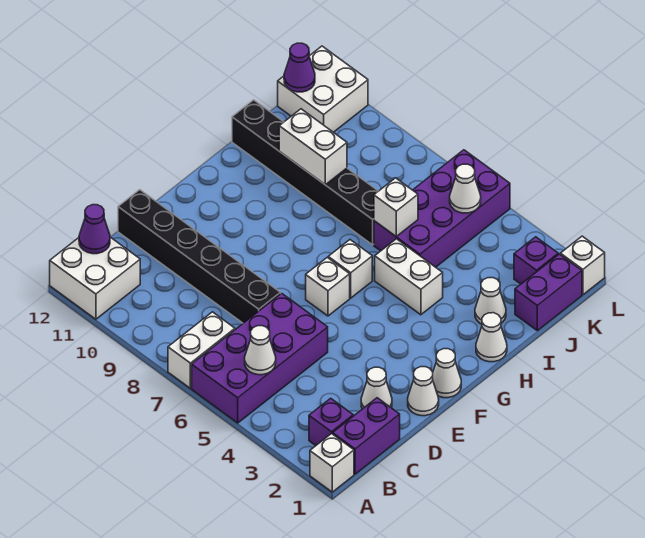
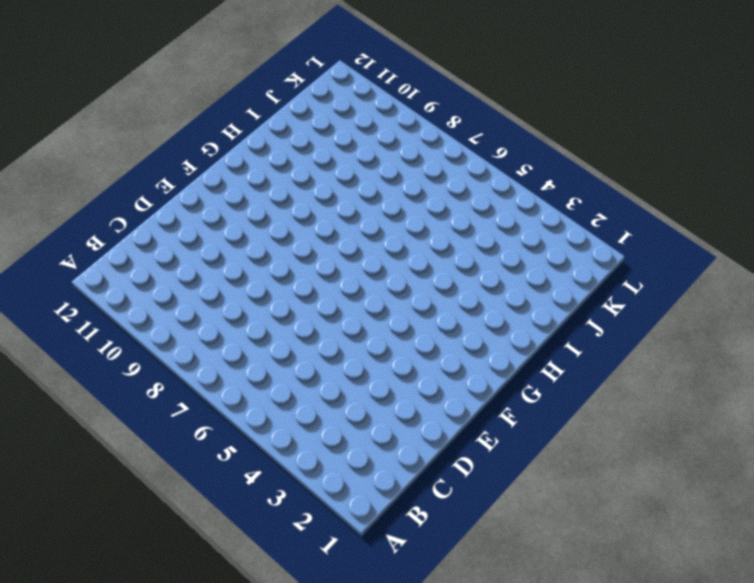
none -> white brick A1 level 1
none -> purple brick A5:D6 level 1
none -> white brick A7:B7 level 1

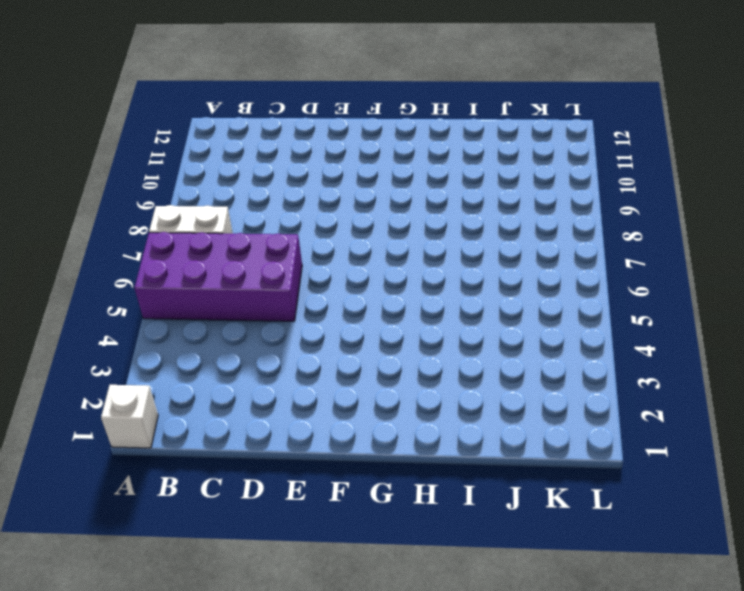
none -> white brick A11:B12 level 1
none -> purple brick B1:C1 level 1
none -> purple brick B2 level 1

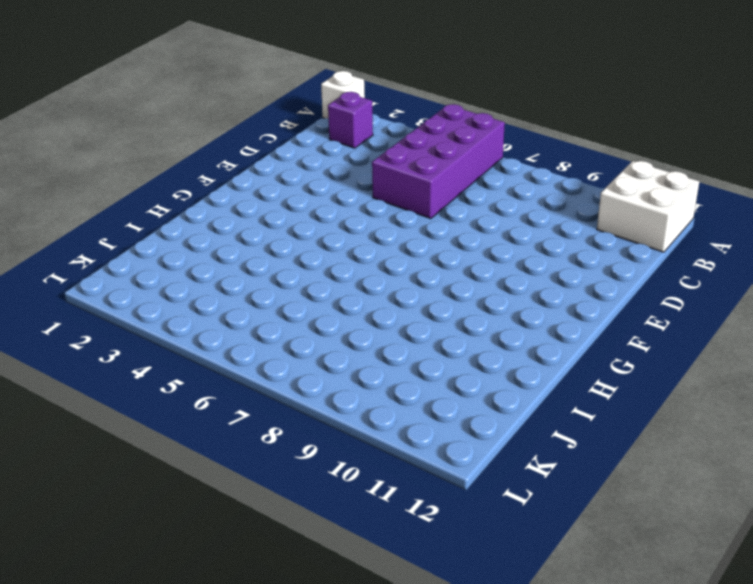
none -> white brick A7:B7 level 1
none -> purple brick B1:C1 level 1
none -> white cone D2 level 1

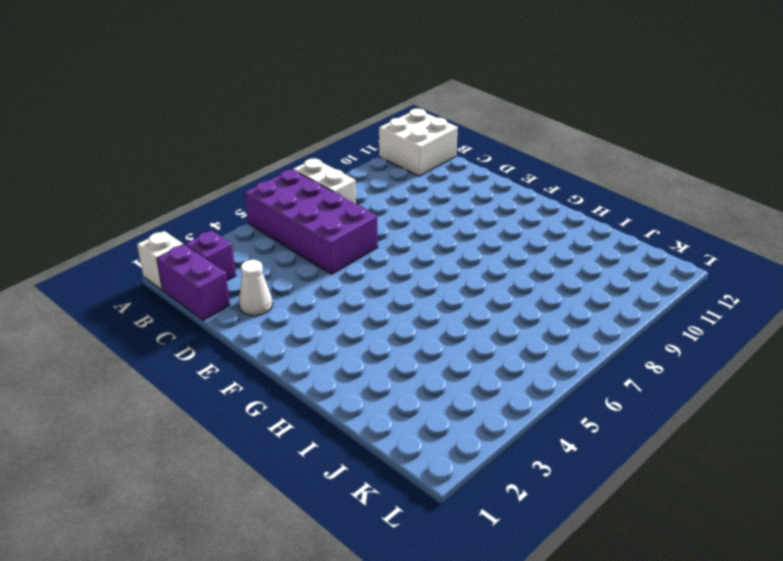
none -> black brick D7:D12 level 1
none -> white cone E1 level 1
none -> white cone F1 level 1

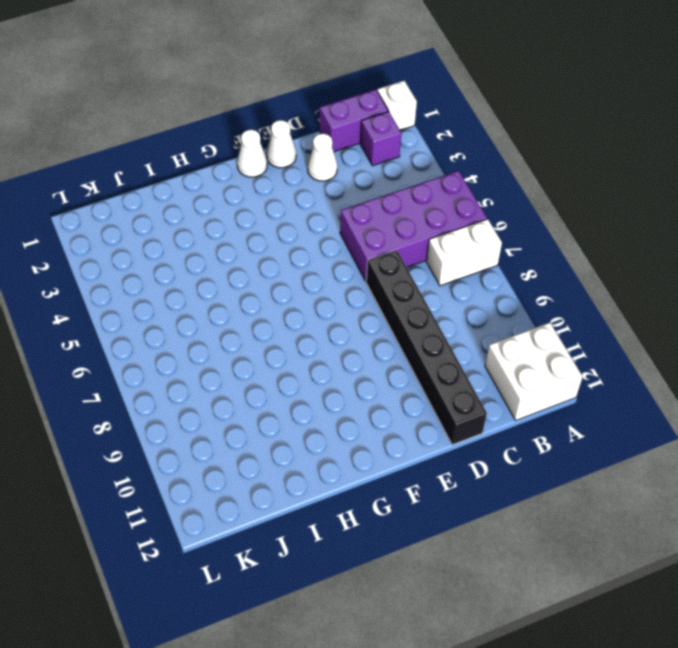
none -> white brick F6 level 1
none -> white brick G6 level 1
none -> white cone H1 level 1

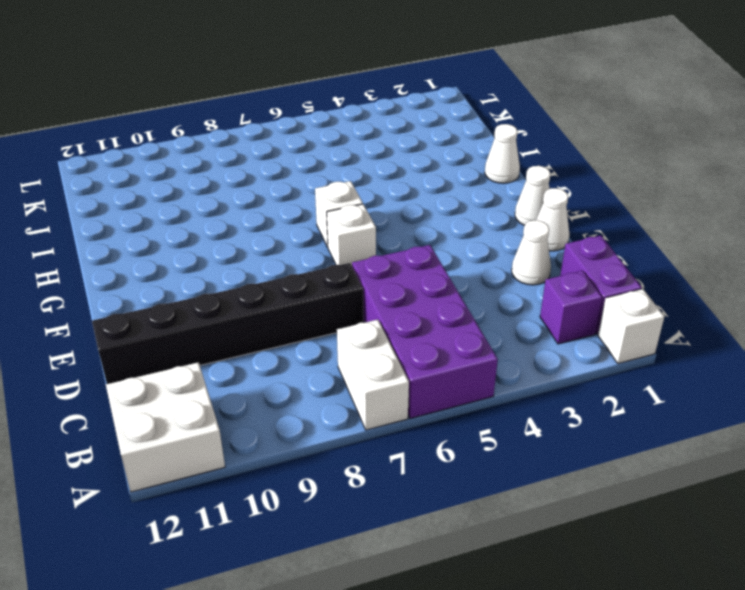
none -> white brick H4:H5 level 1
none -> white cone I2 level 1
none -> purple brick I5:L6 level 1

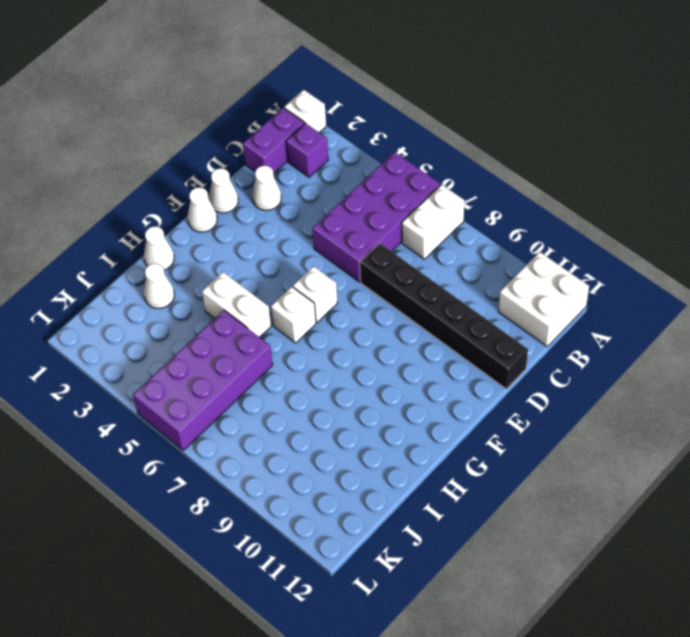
none -> black brick I7:I12 level 1
none -> purple brick J1:K1 level 1
none -> purple brick K2 level 1

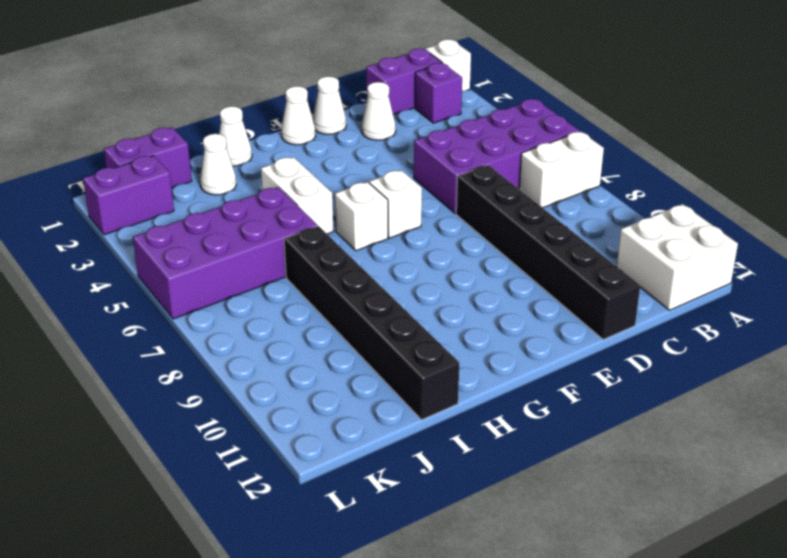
purple brick K2:L2 level 1 -> purple brick K2 level 1
none -> white brick K11:L12 level 1
none -> white brick L1 level 1
none -> white cone B5 level 2

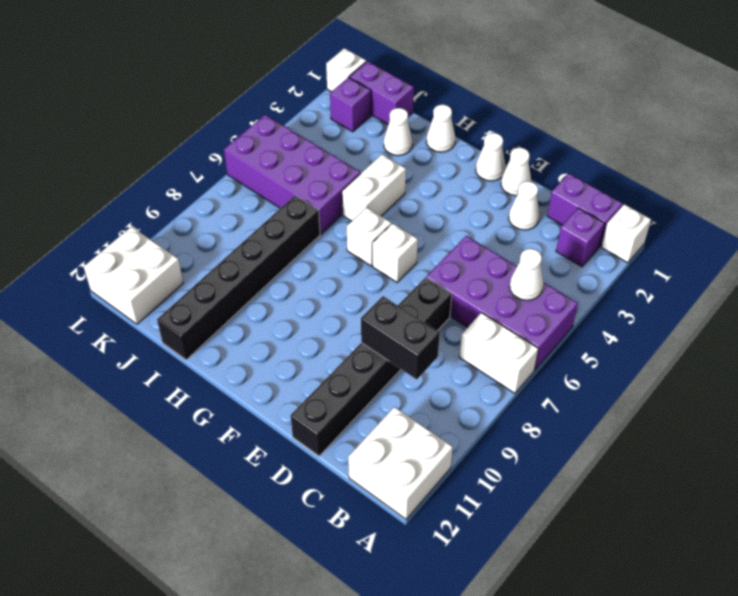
black brick C9:D9 level 2 -> none
none -> purple cone B12 level 2
none -> white brick I6 level 2
none -> white brick I9:I10 level 2

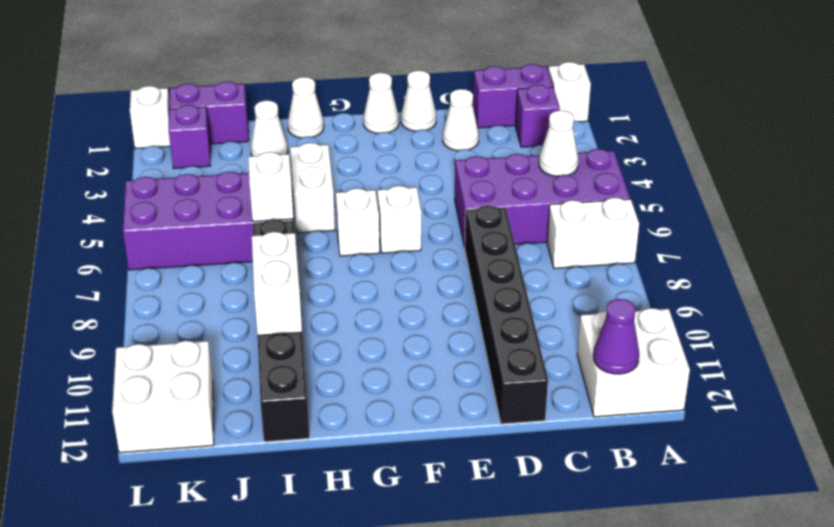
none -> white cone K5 level 2
none -> purple cone K12 level 2

